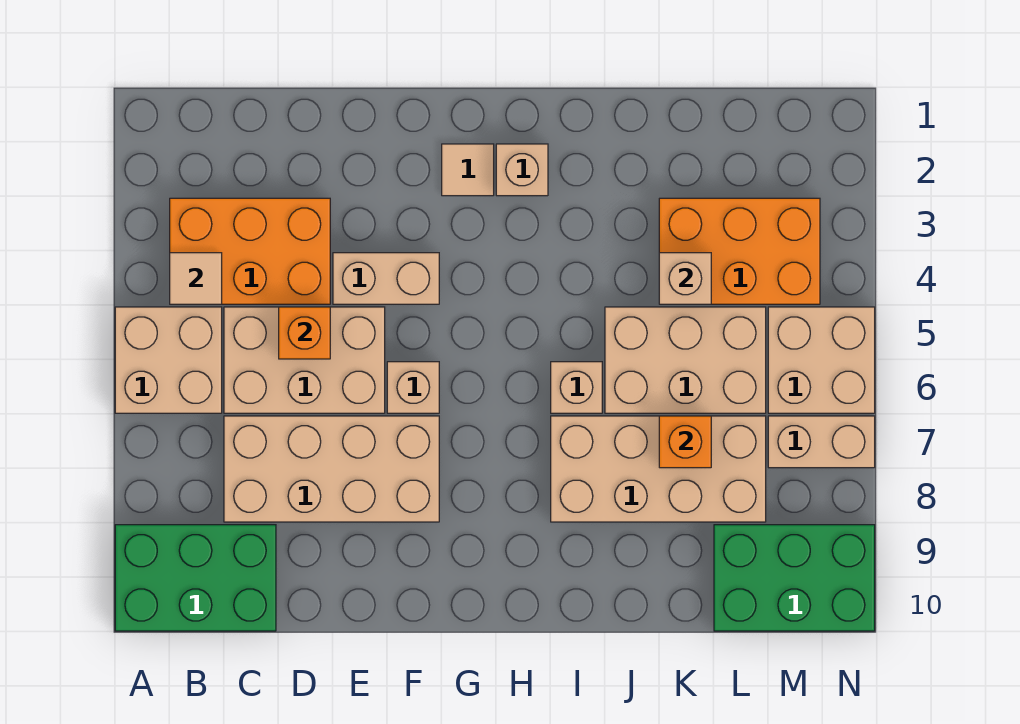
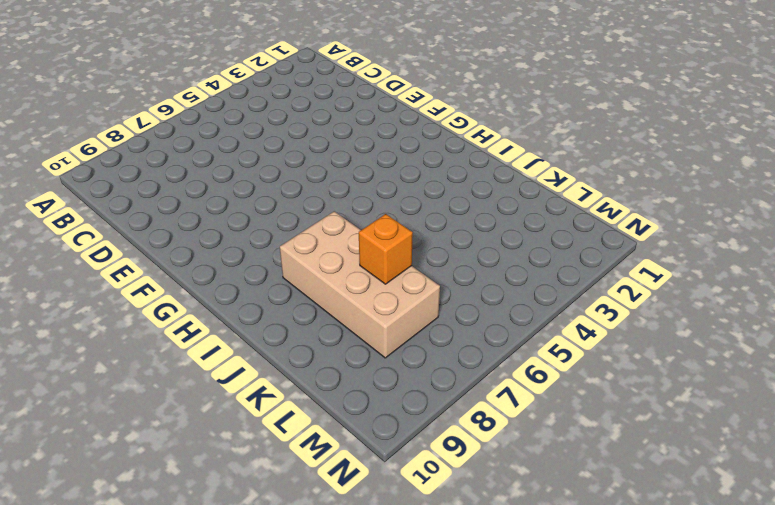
none -> tan brick A5:B6 level 1
none -> green brick A9:C10 level 1
none -> orange brick B3:D4 level 1

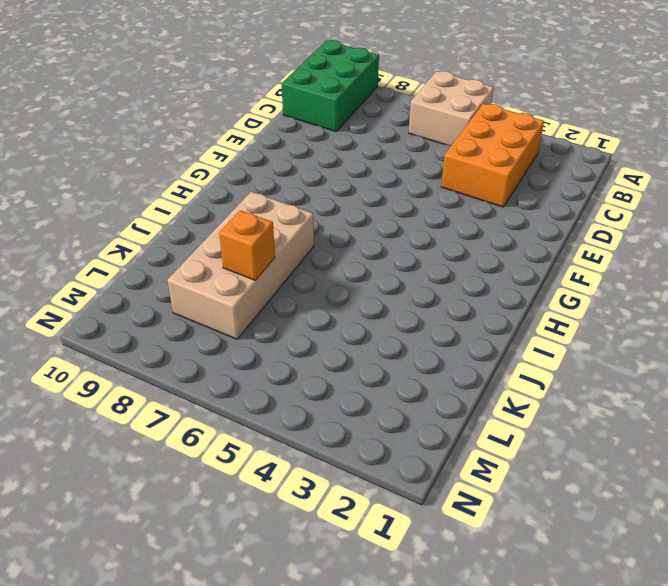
none -> tan brick C5:E6 level 1
none -> tan brick C7:F8 level 1
none -> tan brick E4:F4 level 1

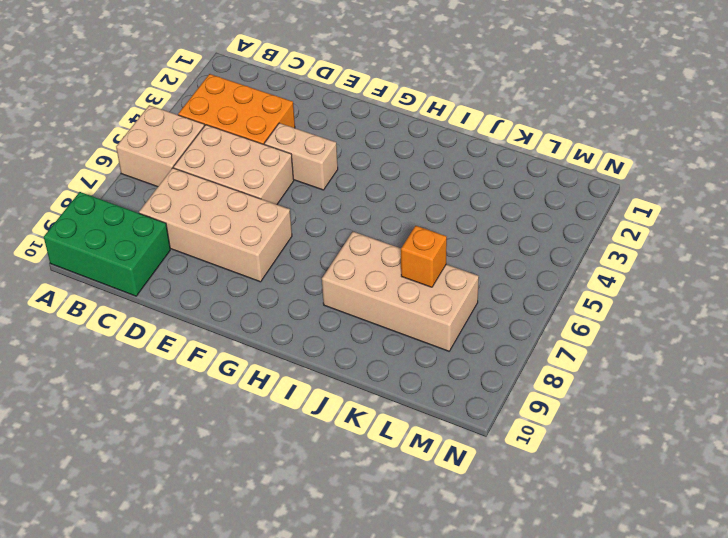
none -> tan brick F6 level 1
none -> tan tile G2 level 1
none -> tan brick H2 level 1

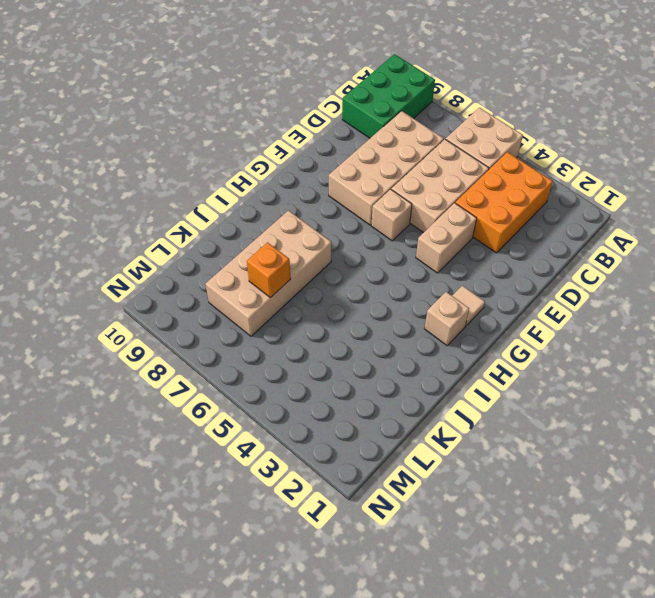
none -> tan brick I6 level 1
none -> tan brick J5:L6 level 1
none -> orange brick K3:M4 level 1

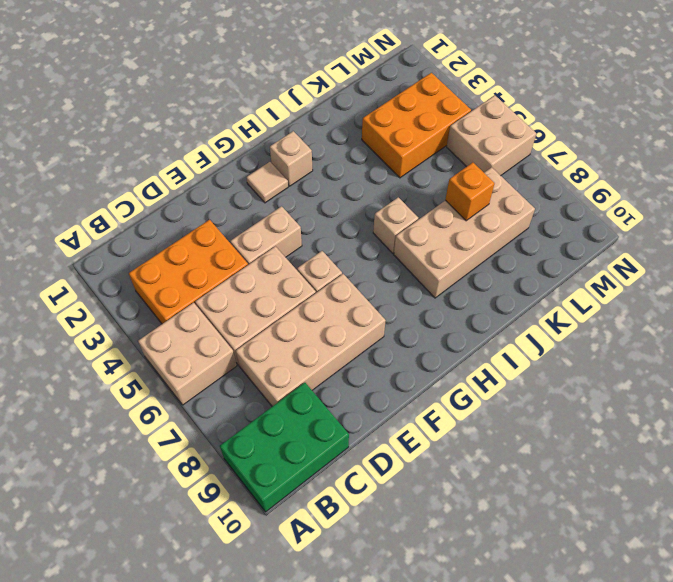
none -> tan brick J5:L6 level 1
none -> green brick L9:N10 level 1
none -> tan brick M7:N7 level 1

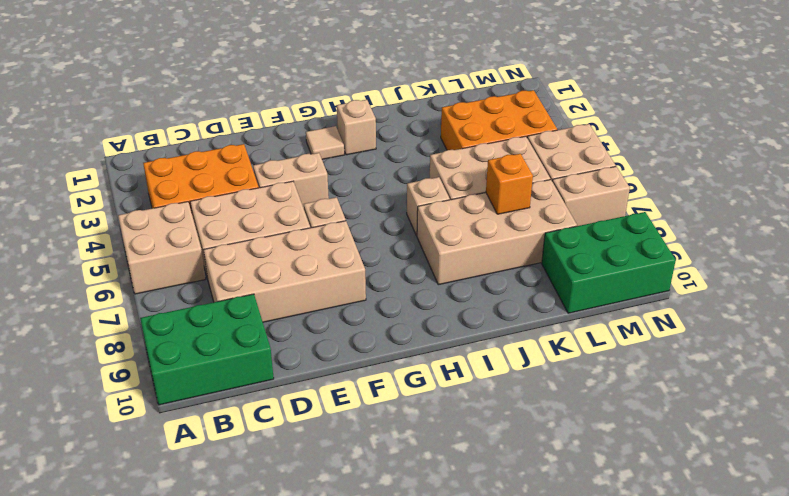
none -> tan tile B4 level 2
none -> orange brick D5 level 2
none -> tan brick K4 level 2

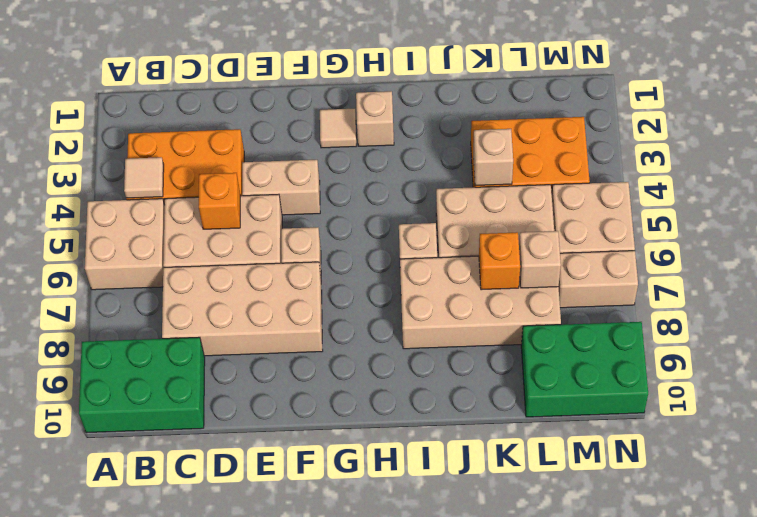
tan brick L7 level 2 -> none

